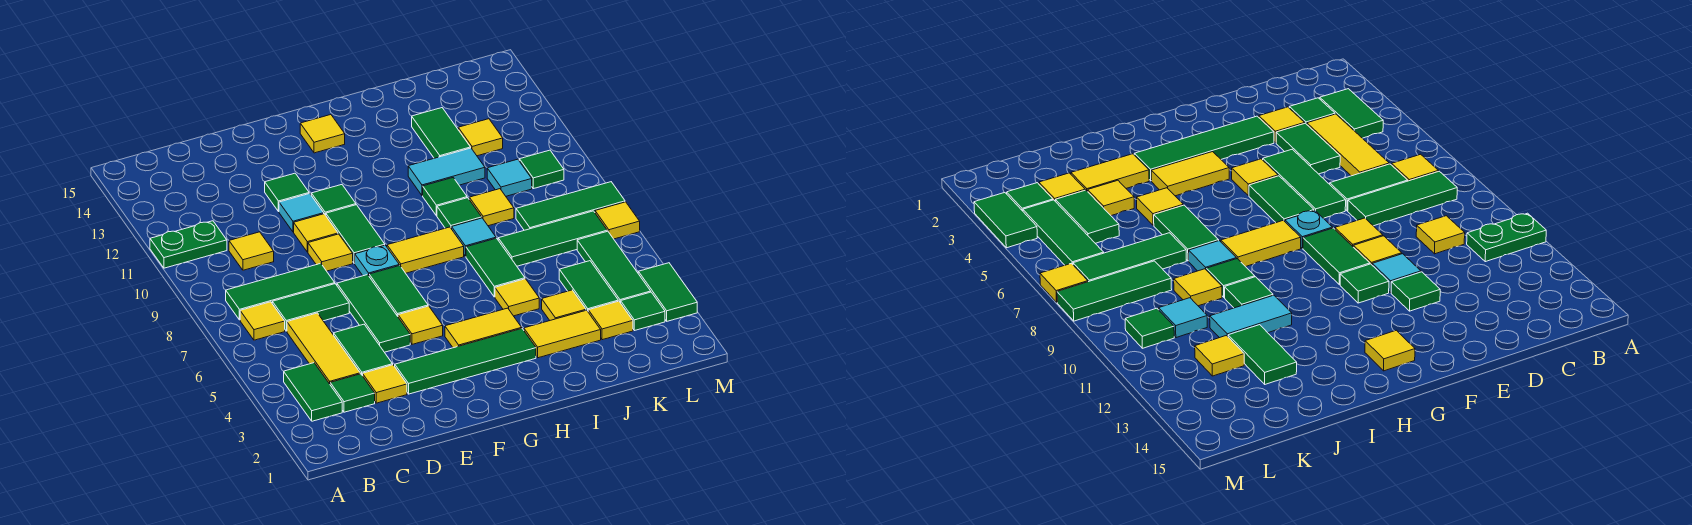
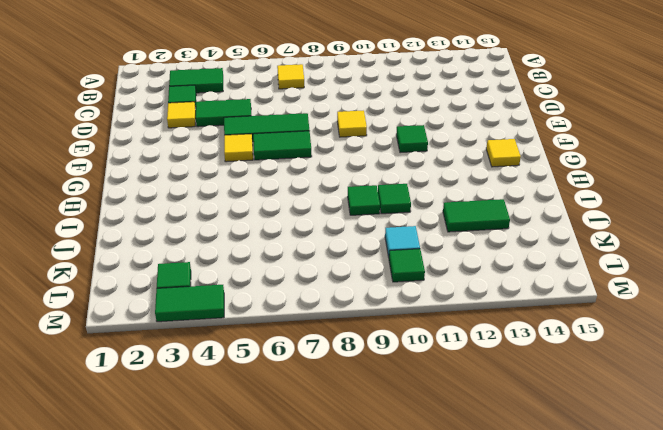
none -> green plate A11:B11 level 1
none -> green tile B8:D8 level 1
none -> yellow tile C4:C6 level 1
none -> green tile C7:D7 level 1

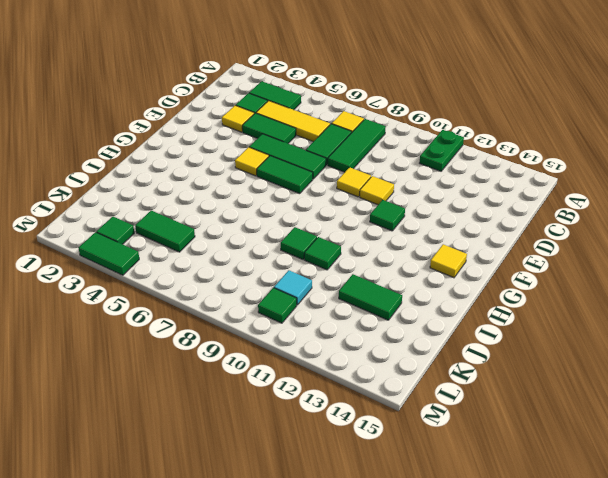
none -> yellow tile C10 level 1
none -> green tile E3:H3 level 1
none -> cyan tile E11 level 1
none -> green tile E12 level 1

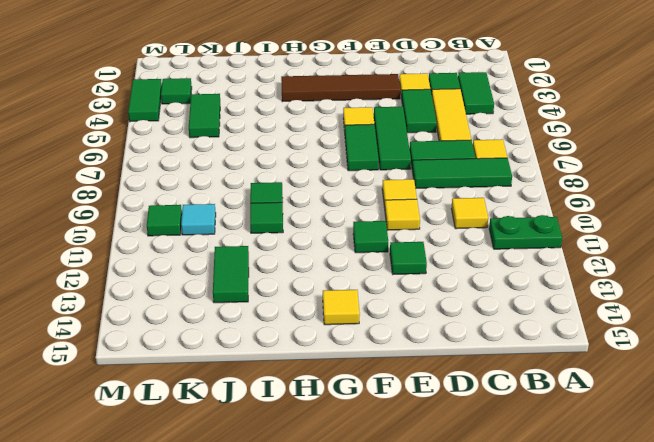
brown tile E3:H3 level 1 -> green tile E3:H3 level 1
none -> cyan tile E11 level 1
none -> cyan plate F8 level 1
none -> green tile F9:F10 level 1
none -> yellow tile G4:H4 level 1

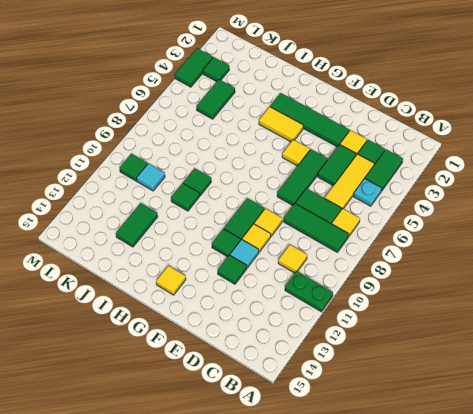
cyan plate B5 level 1 -> cyan plate F8 level 1
none -> green tile F6:F7 level 1
none -> yellow tile G8:H8 level 1
none -> yellow tile I3:J3 level 1
none -> yellow tile I5 level 1

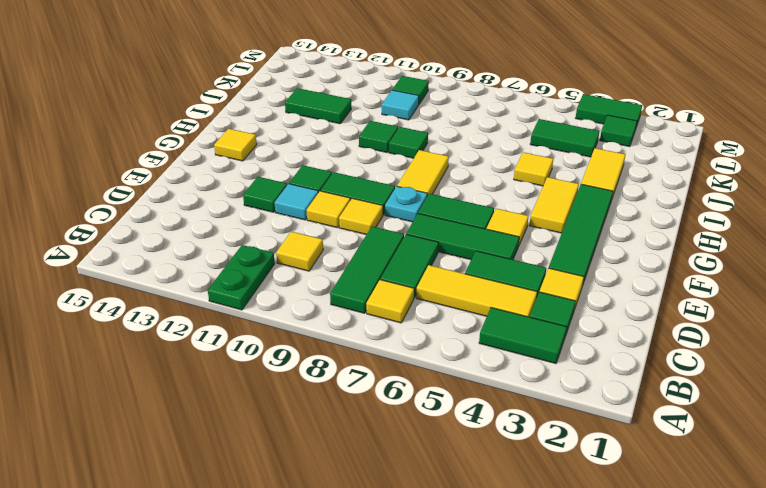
none -> green tile I6:I7 level 1
none -> cyan tile I8 level 1
none -> cyan tile I11:J11 level 1
none -> yellow tile J4 level 1

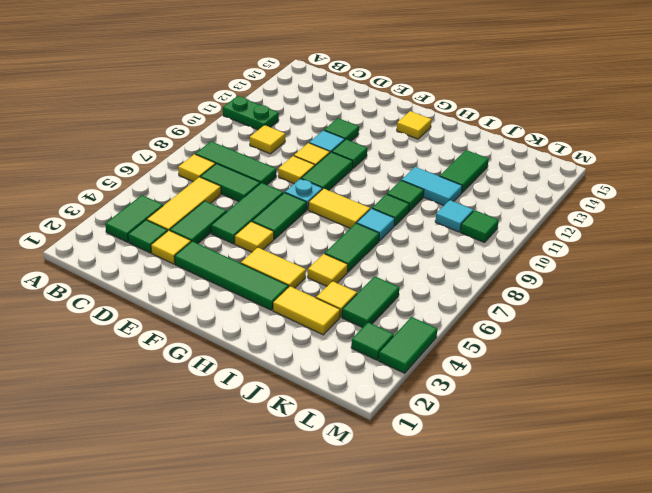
none -> green tile J7:L7 level 1
none -> yellow tile J9 level 1
none -> yellow tile K3 level 1
none -> green tile K8:M8 level 1

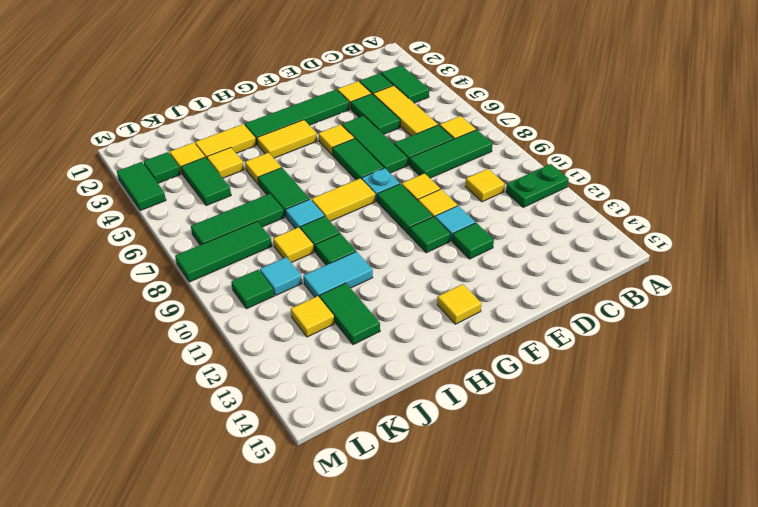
none -> green tile L4:L6 level 1
none -> yellow tile M7 level 1

